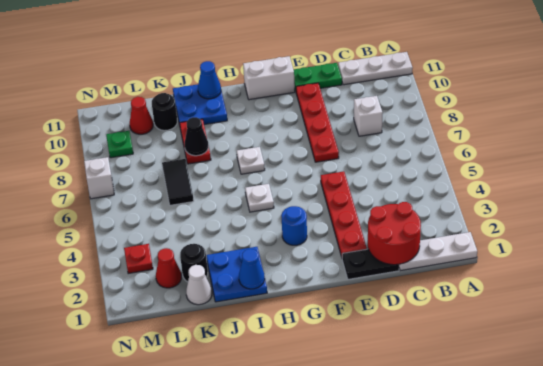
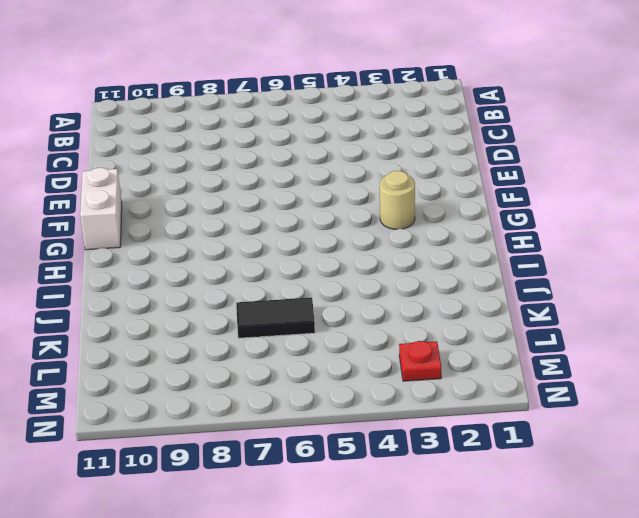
tan round brick G3 level 1 -> blue round brick G3 level 1
none -> white plate A1:C1 level 1
none -> white plate A11:C11 level 1
none -> white brick C8 level 1

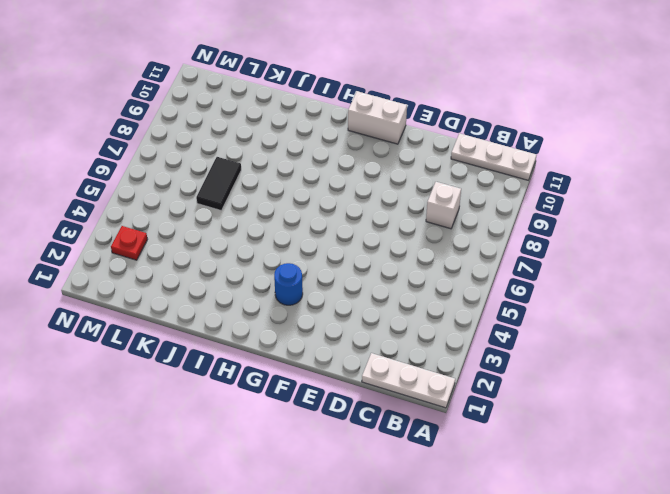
none -> black plate D1:E1 level 1
none -> green plate D11:E11 level 1
none -> red plate E2:E5 level 1

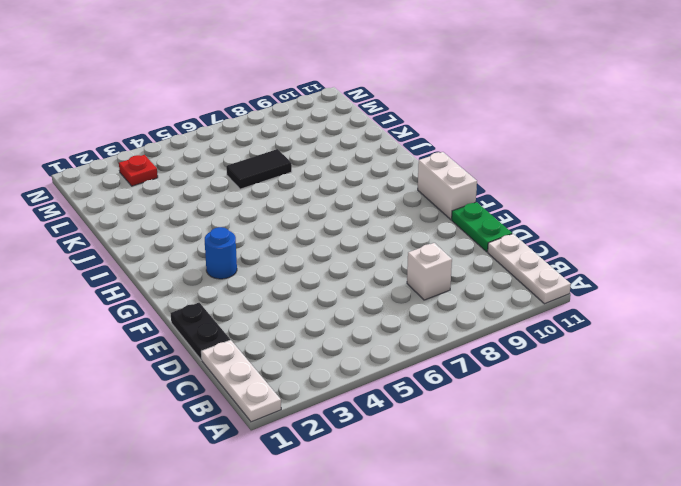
none -> red plate E2:E5 level 1
none -> red plate E7:E10 level 1
none -> white plate H5 level 1

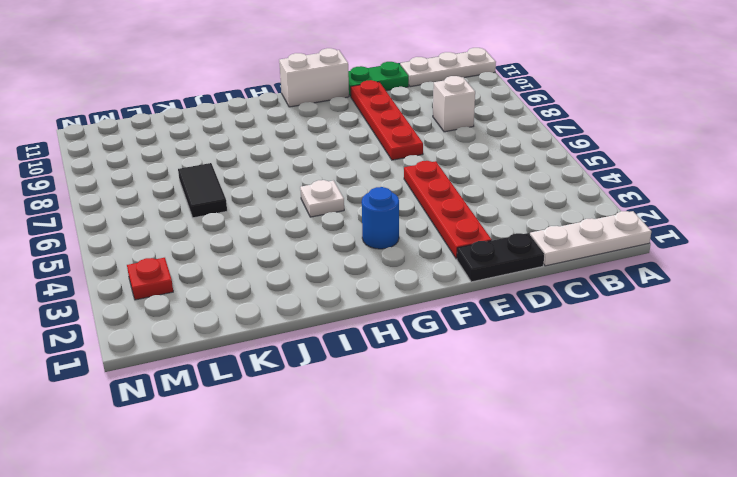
none -> white plate H7 level 1
none -> blue plate I1:J2 level 1
none -> blue plate I10:J11 level 1

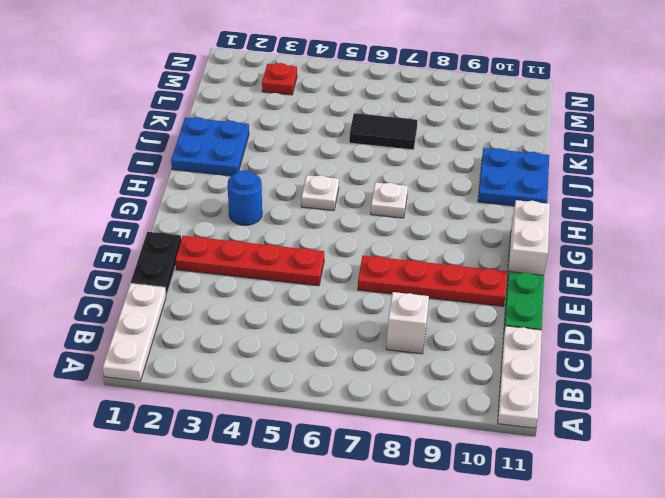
none -> red plate J8:J9 level 1
none -> white cone K1 level 1
none -> black round brick K2 level 1

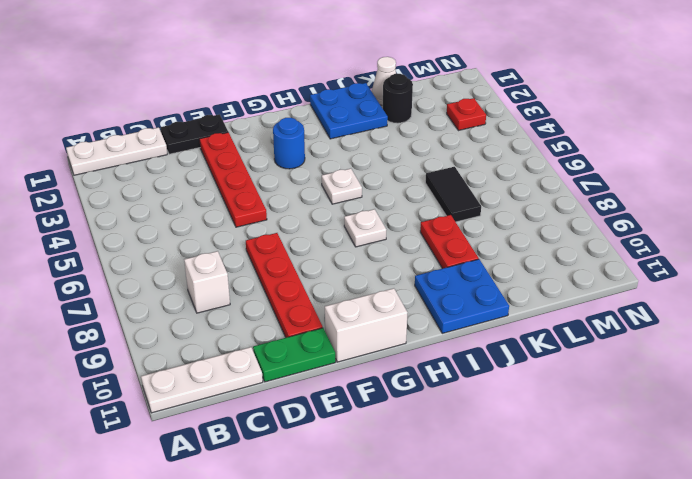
none -> black round brick K10 level 1
none -> red cone L2 level 1
none -> red cone L10 level 1

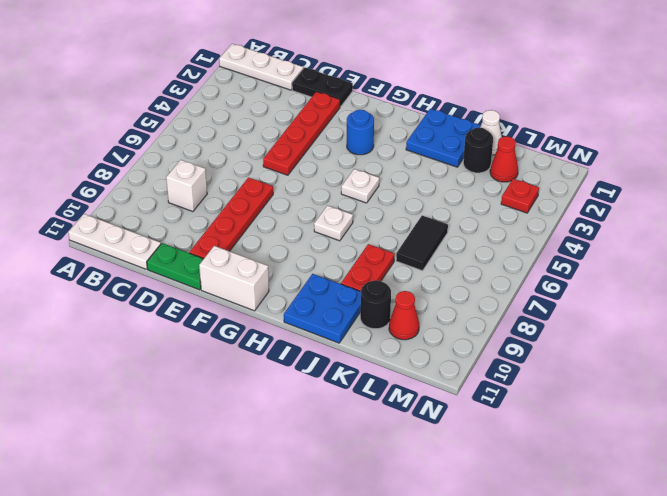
none -> green plate M9 level 1
none -> white brick N7 level 1
none -> red round brick C1:D2 level 2

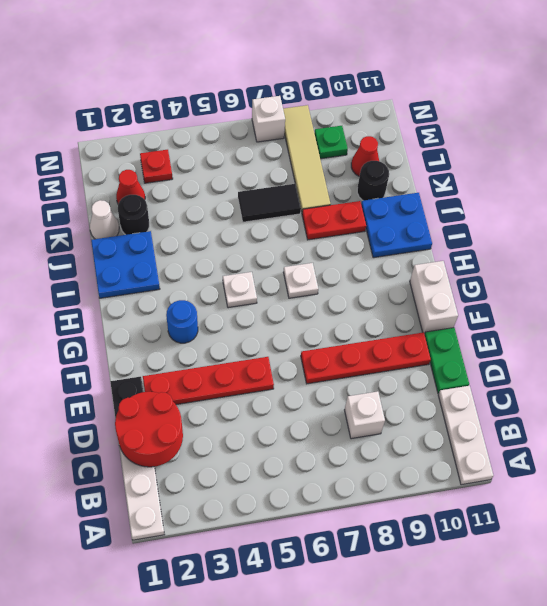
tan tile K8:N8 level 1 -> none
none -> blue cone I1 level 2
none -> blue cone I11 level 2
none -> black cone J8 level 2

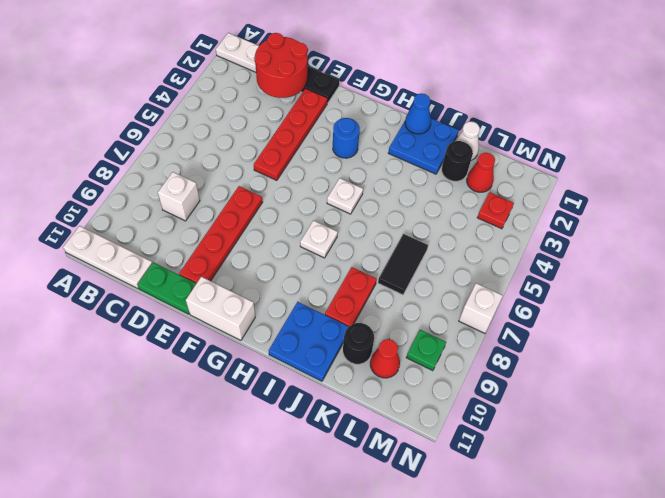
none -> blue cone I11 level 2
none -> black cone J8 level 2

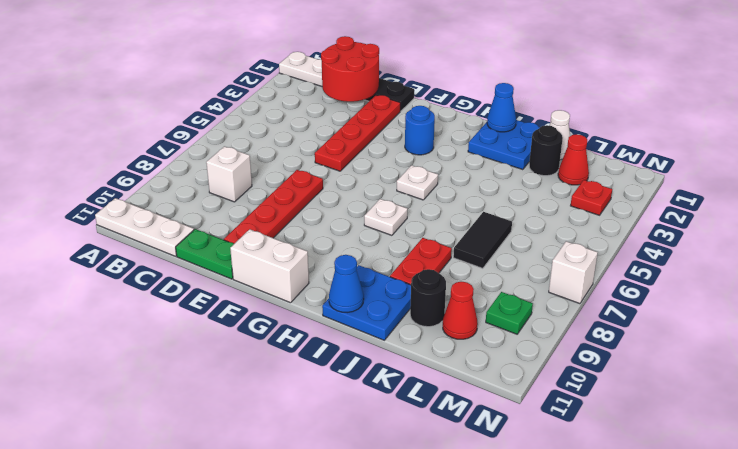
none -> black cone J8 level 2

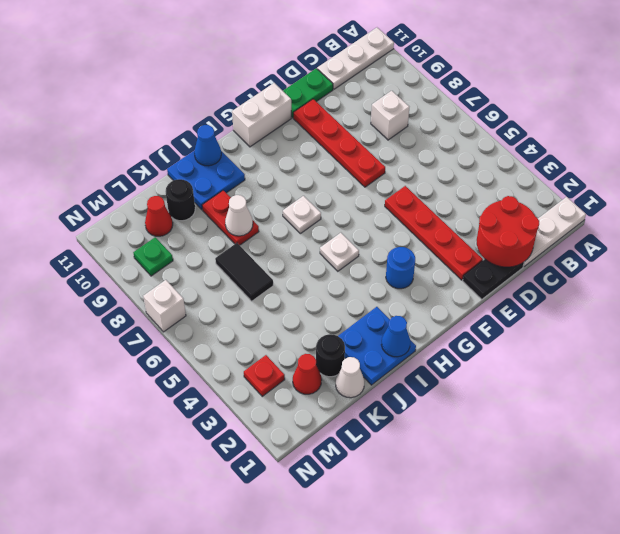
white cone J8 level 2 -> black cone J8 level 2

